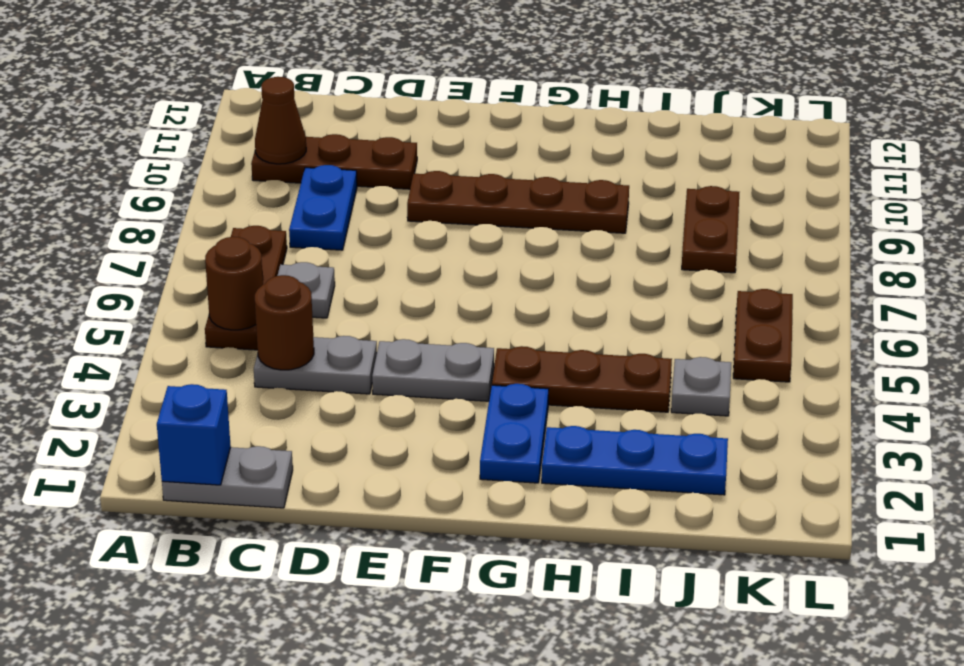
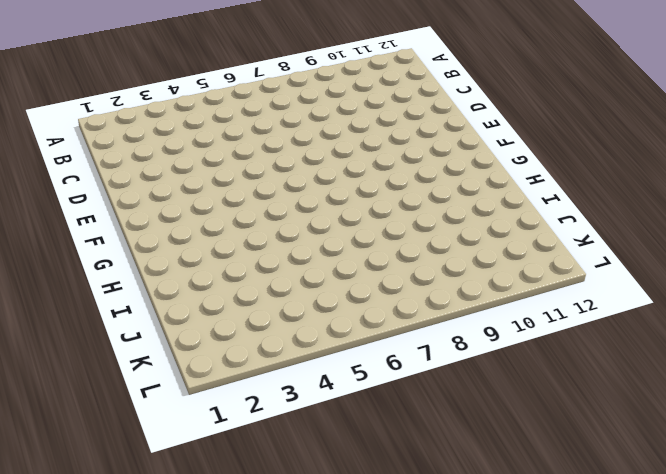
none -> grey plate B1:C1 level 1
none -> brown plate B5:B7 level 1
none -> brown plate B10:D10 level 1

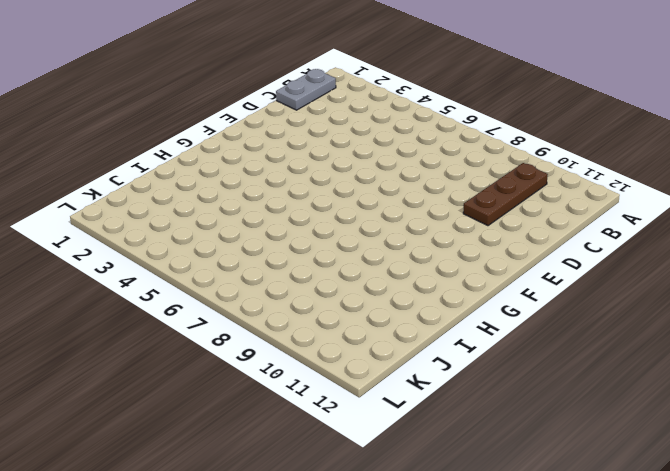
none -> brown plate B5:B7 level 1
none -> grey plate C4:D4 level 1
none -> grey plate C6 level 1

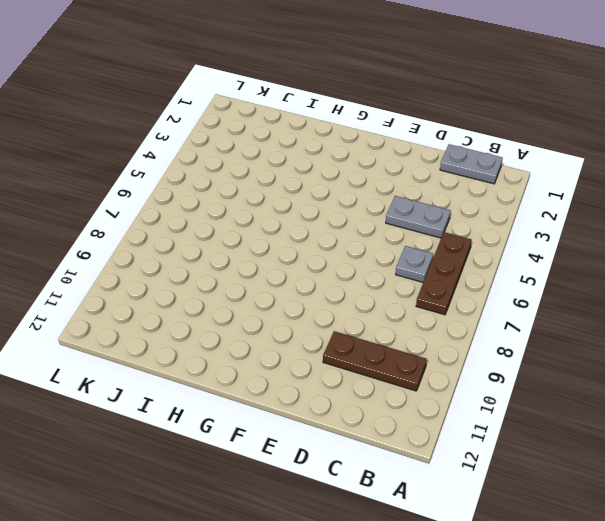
none -> blue plate C8:C9 level 1
none -> grey plate E4:F4 level 1
none -> brown plate E9:H9 level 1

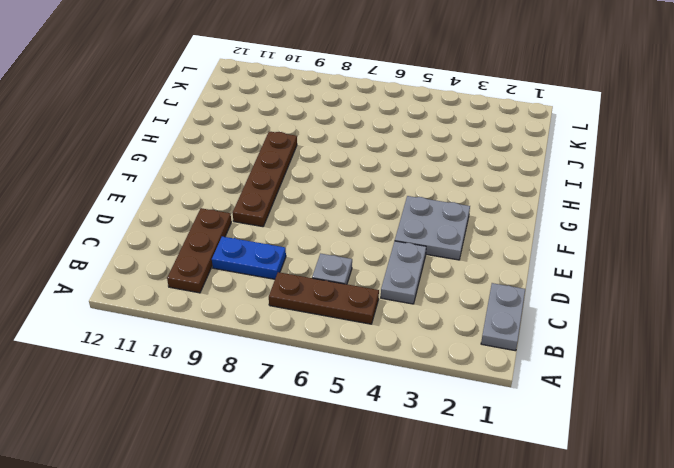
grey plate E3:F4 level 1 -> grey plate E4:F4 level 1
none -> blue plate G2:G3 level 1
none -> brown plate G4:I4 level 1
none -> blue plate H2:J2 level 1

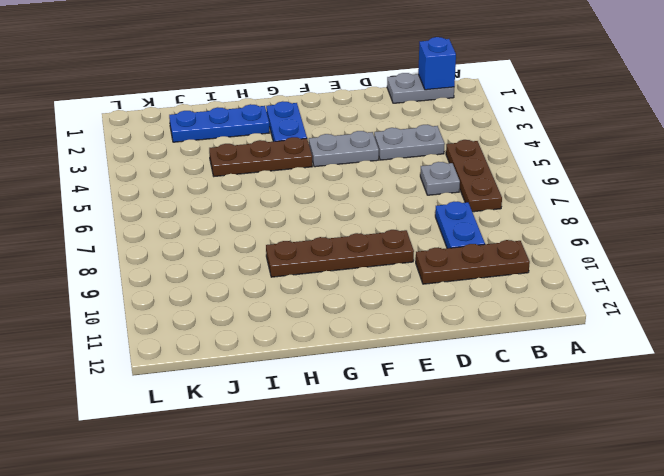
none -> grey plate J4 level 1
none -> brown plate J8:J9 level 1
none -> brown plate K5:K6 level 1

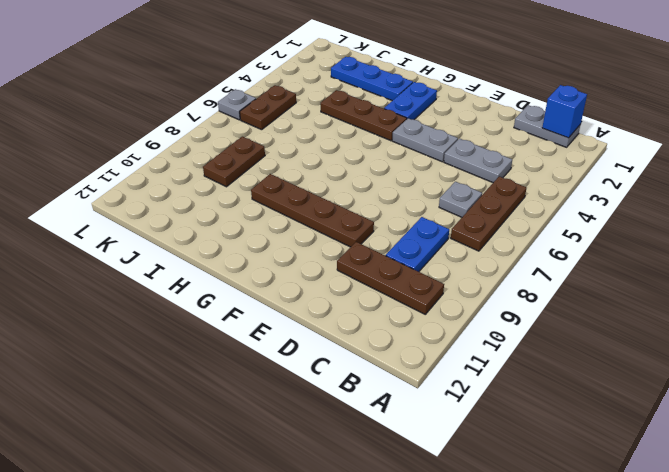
grey plate L6 level 1 -> grey plate J4 level 1
none -> brown round brick B5 level 2
none -> brown cone B10 level 2
none -> brown round brick C4 level 2

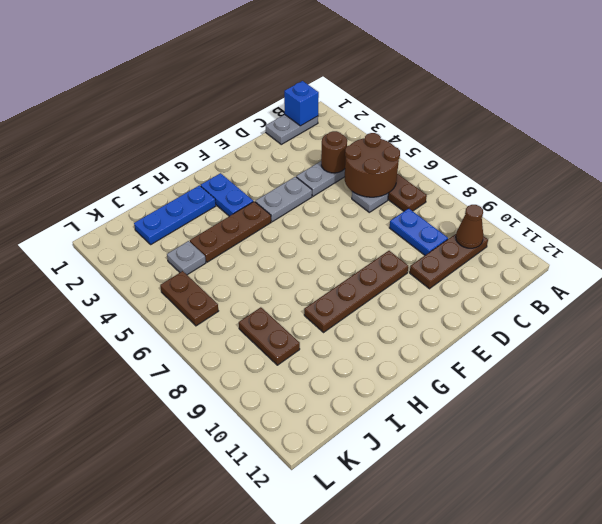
brown round brick B5:C6 level 2 -> brown round brick B5 level 2

